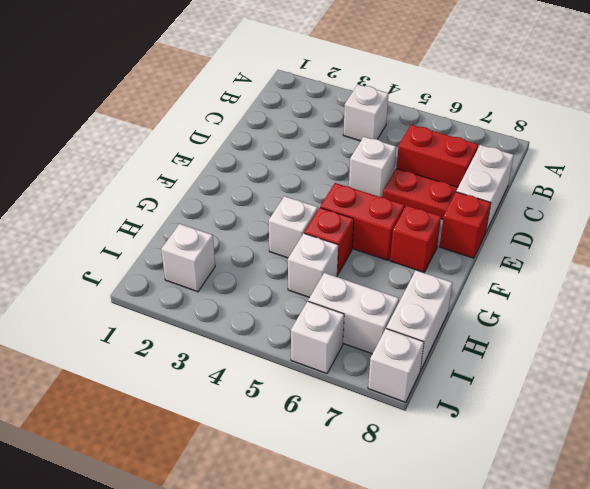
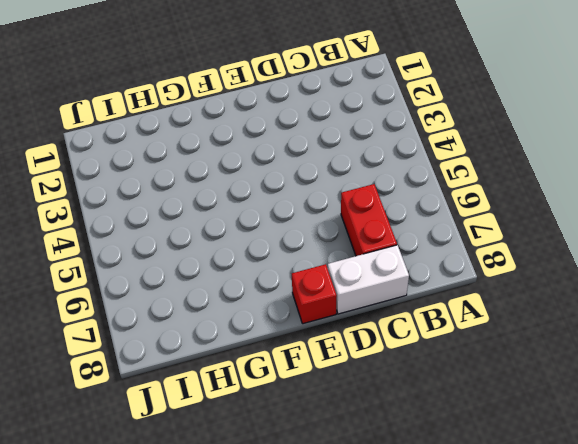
none -> white brick B4 level 1
none -> white brick D5 level 1
none -> red plate D6:D7 level 1

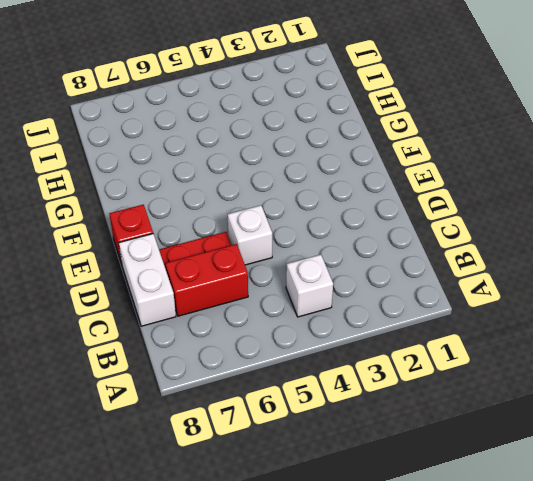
none -> red brick F5:F6 level 1
none -> red brick F7 level 1
none -> white brick G4 level 1

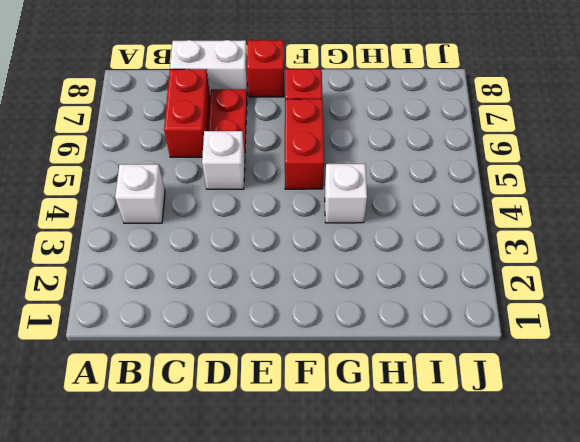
none -> red brick G5 level 1
none -> white brick H5 level 1
none -> white brick H8:I8 level 1

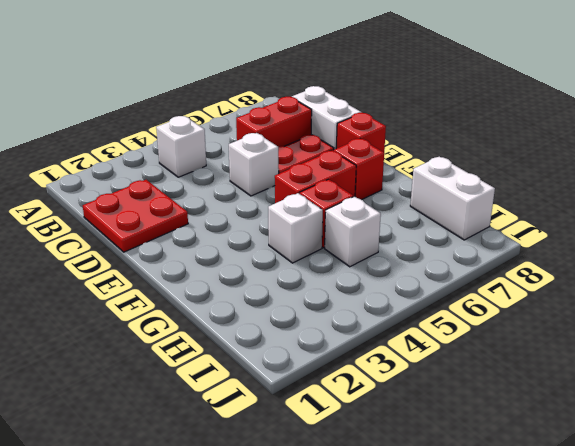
red plate C1:D2 level 1 -> none
none -> white brick I2 level 1
none -> white brick I6:I7 level 1
none -> white brick J6 level 1

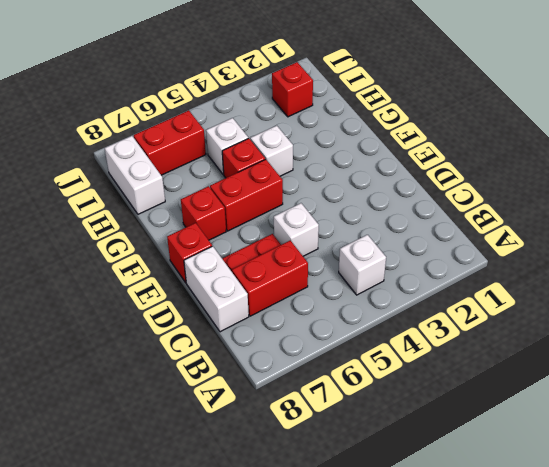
red brick I2 level 1 -> white brick I2 level 1
red brick I6:I7 level 1 -> white brick I6:I7 level 1
none -> white brick J6 level 1
none -> white brick J8 level 1

